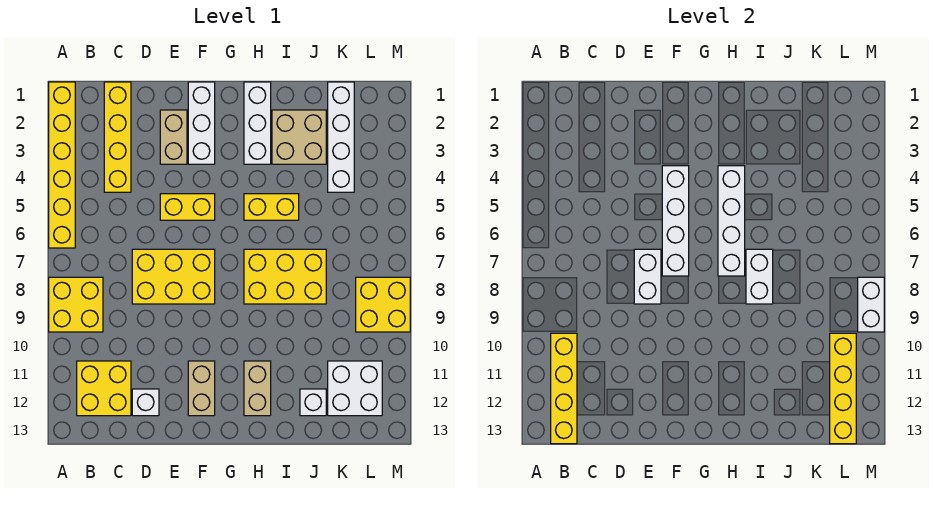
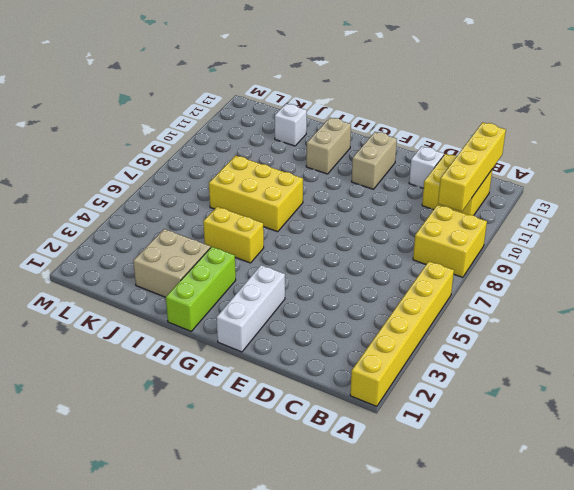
lime brick H1:H3 level 1 -> white brick H1:H3 level 1
none -> yellow brick C1:C4 level 1
none -> yellow brick D7:F8 level 1
none -> tan brick E2:E3 level 1

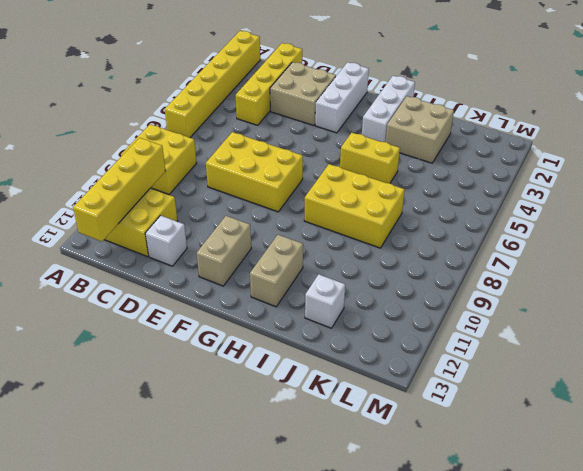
tan brick D2:E3 level 1 -> tan brick E2:E3 level 1
none -> yellow brick E5:F5 level 1
none -> white brick K1:K4 level 1
none -> white brick K11:L12 level 1

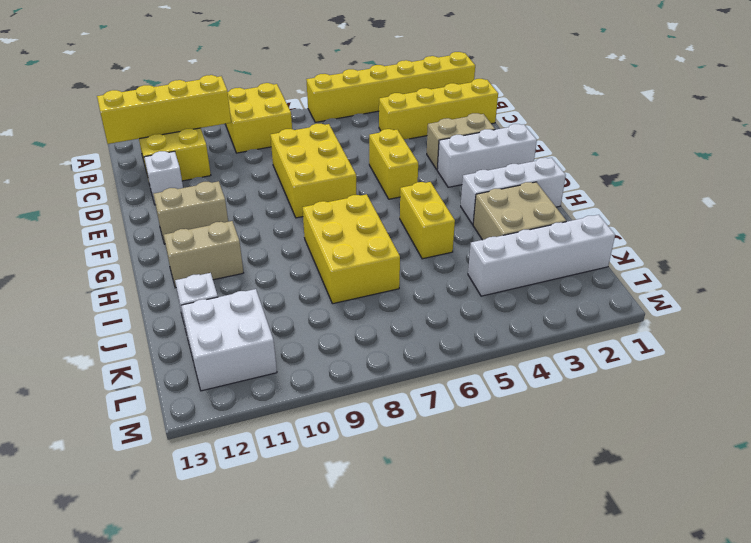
none -> yellow brick L8:M9 level 1
none -> white brick E7:E8 level 2
none -> white brick F4:F7 level 2

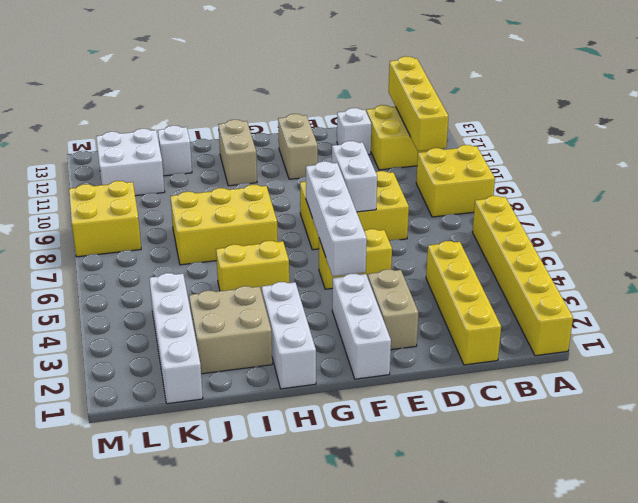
none -> white brick H4:H7 level 2
none -> white brick I7:I8 level 2
none -> yellow brick L10:L13 level 2

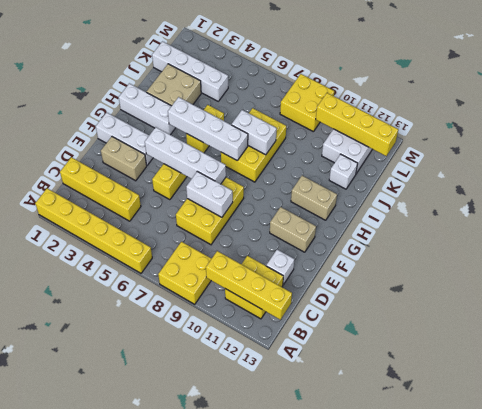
none -> white brick M8:M9 level 2

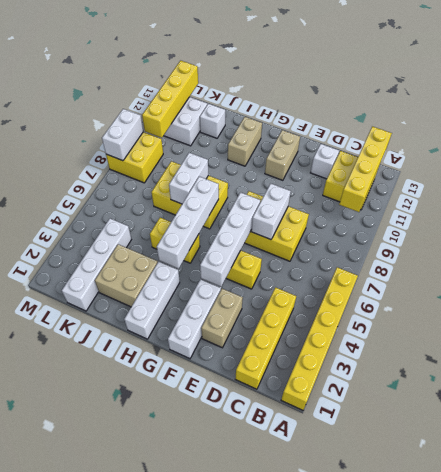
none -> yellow brick A8:B9 level 1

